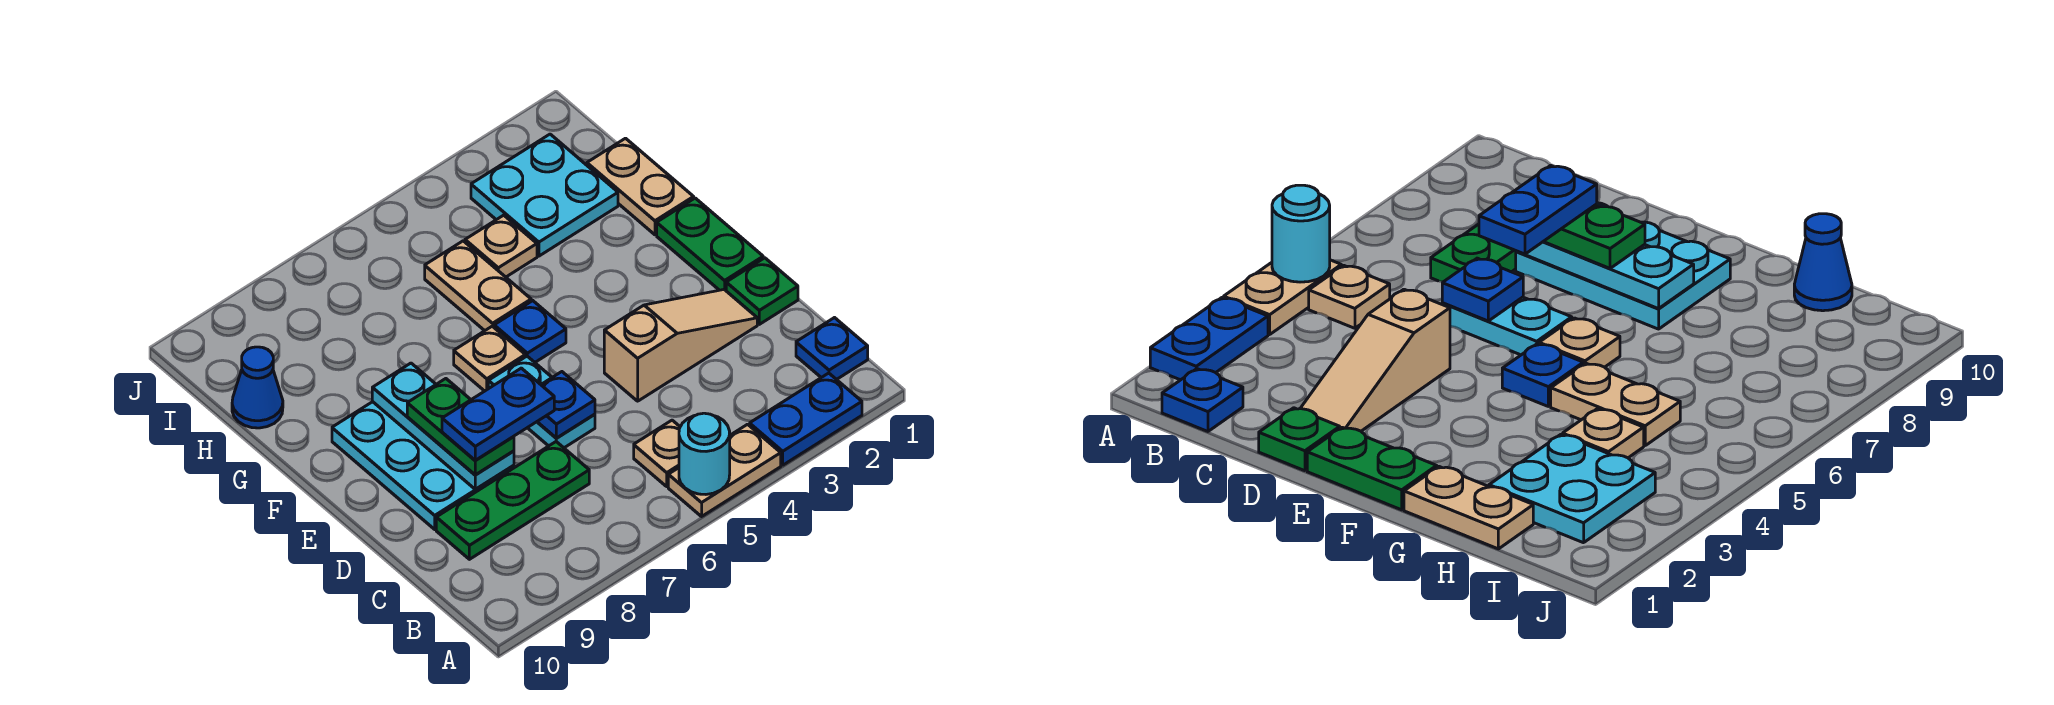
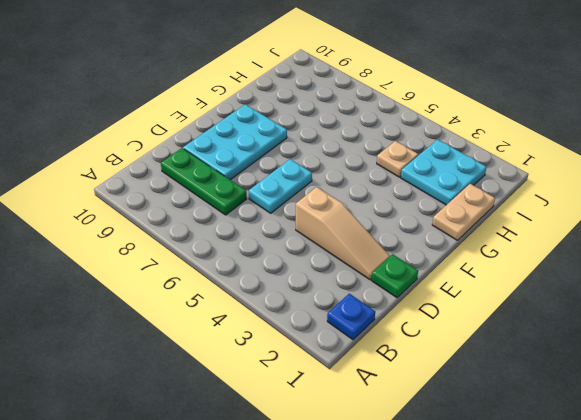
none -> blue plate A2:A3 level 1
none -> tan plate A4:A5 level 1
none -> tan plate B5 level 1

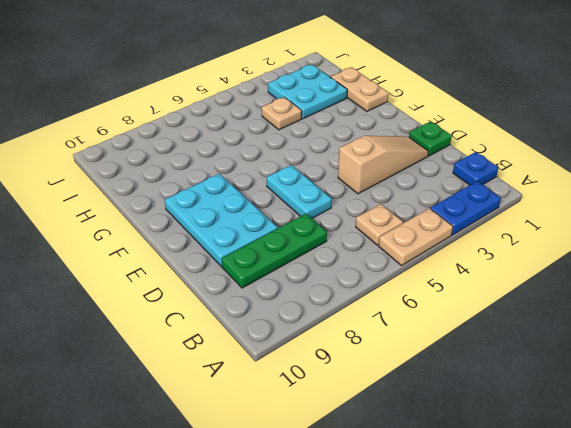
none -> green plate E1:F1 level 1
none -> blue plate F5 level 1
none -> tan plate F6 level 1

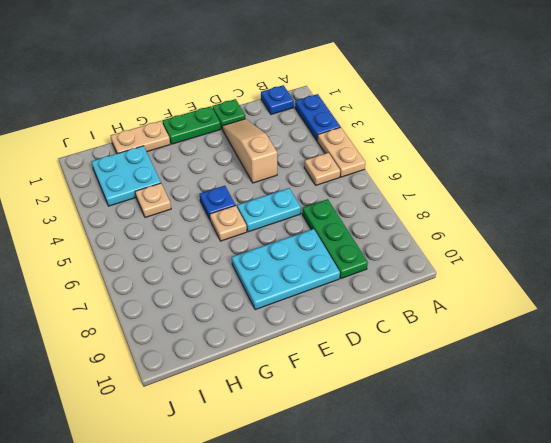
none -> tan plate G5:H5 level 1
none -> blue cone H10 level 1
none -> cyan round brick A5 level 2

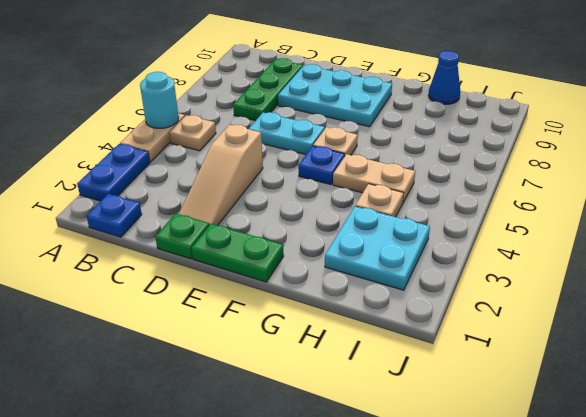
none -> tan plate G1:H1 level 1
none -> blue plate D6 level 2
none -> cyan plate D8:F8 level 2

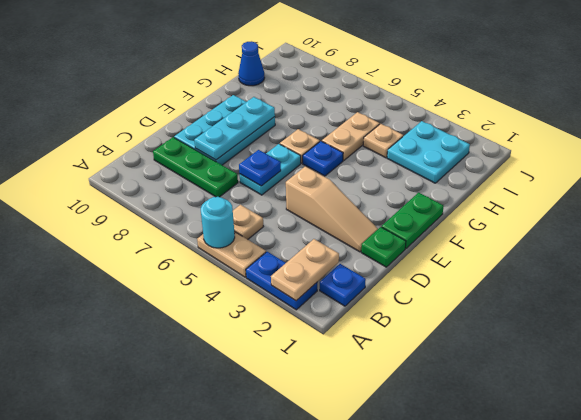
tan plate A2:B2 level 2 -> tan plate G1:H1 level 1
none -> green plate D8:E8 level 3
none -> blue plate D7:D8 level 4

